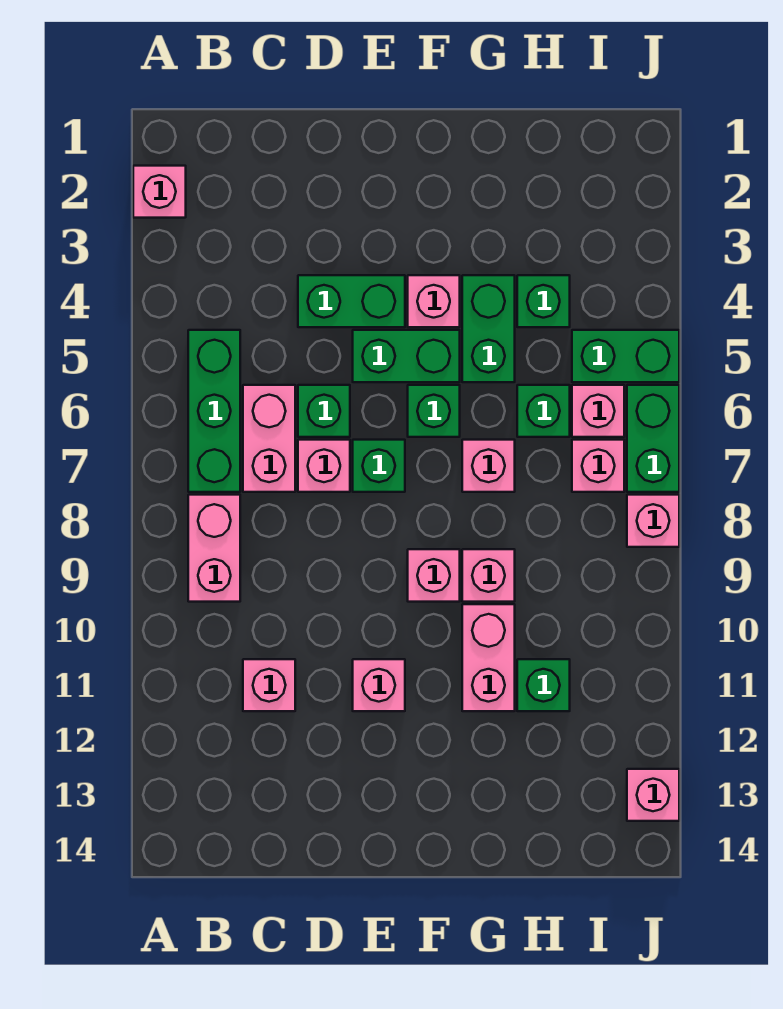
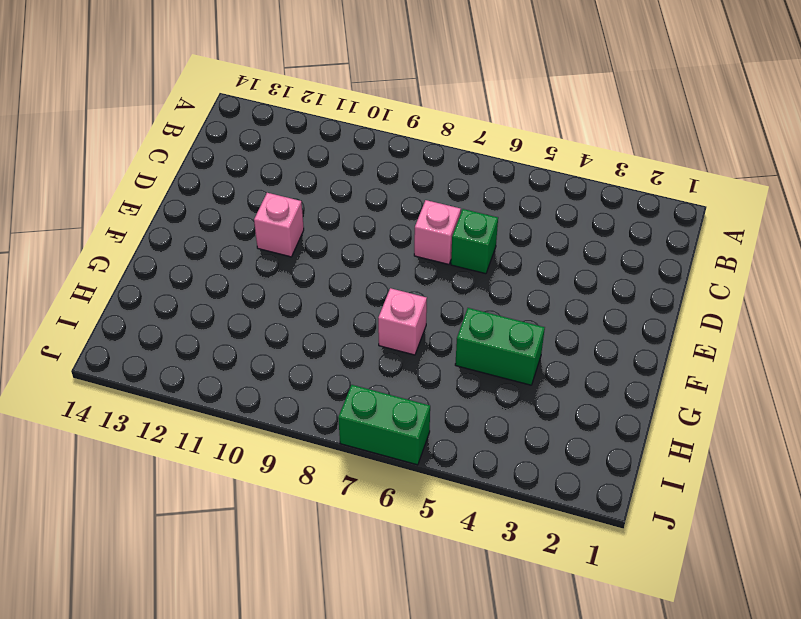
none -> pink brick A2 level 1
none -> green brick B5:B7 level 1
none -> pink brick B8:B9 level 1

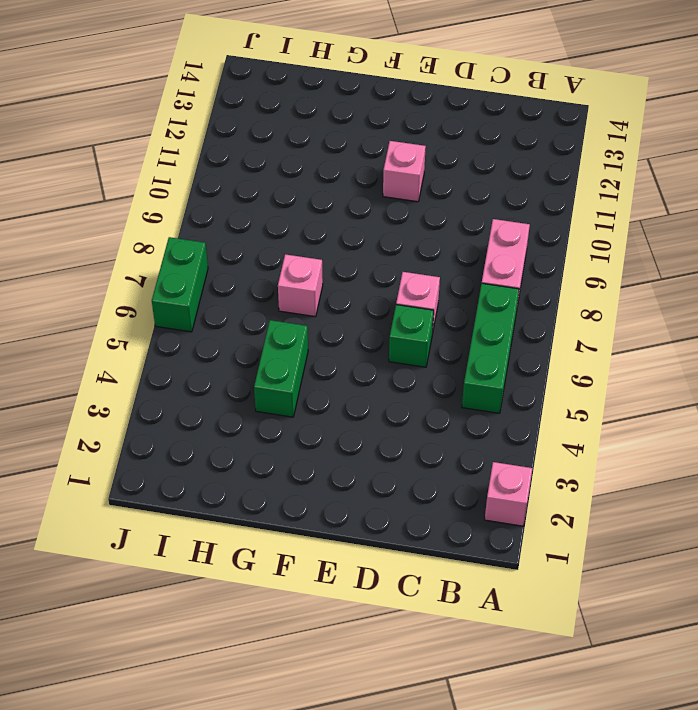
none -> pink brick C6:C7 level 1
none -> pink brick C11 level 1
none -> green brick D4:E4 level 1

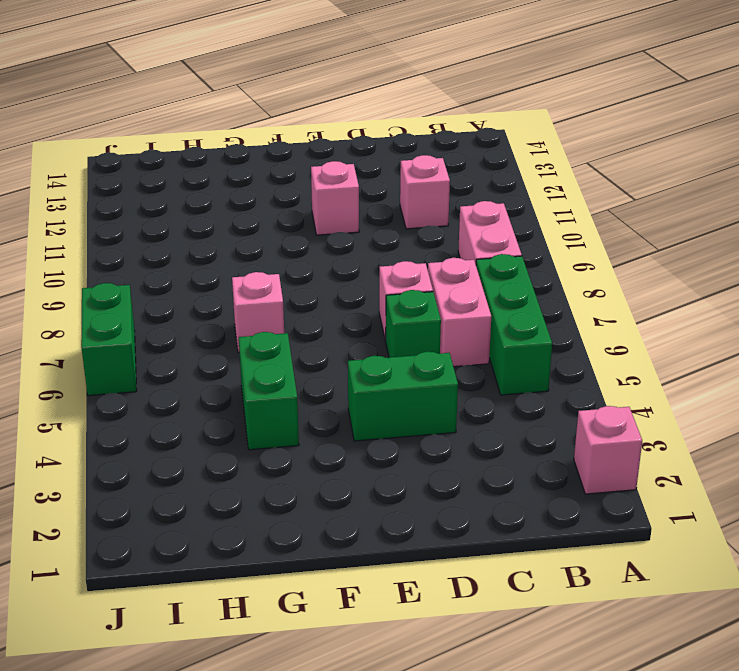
none -> green brick E5:F5 level 1
none -> green brick E7 level 1
none -> pink brick F4 level 1

